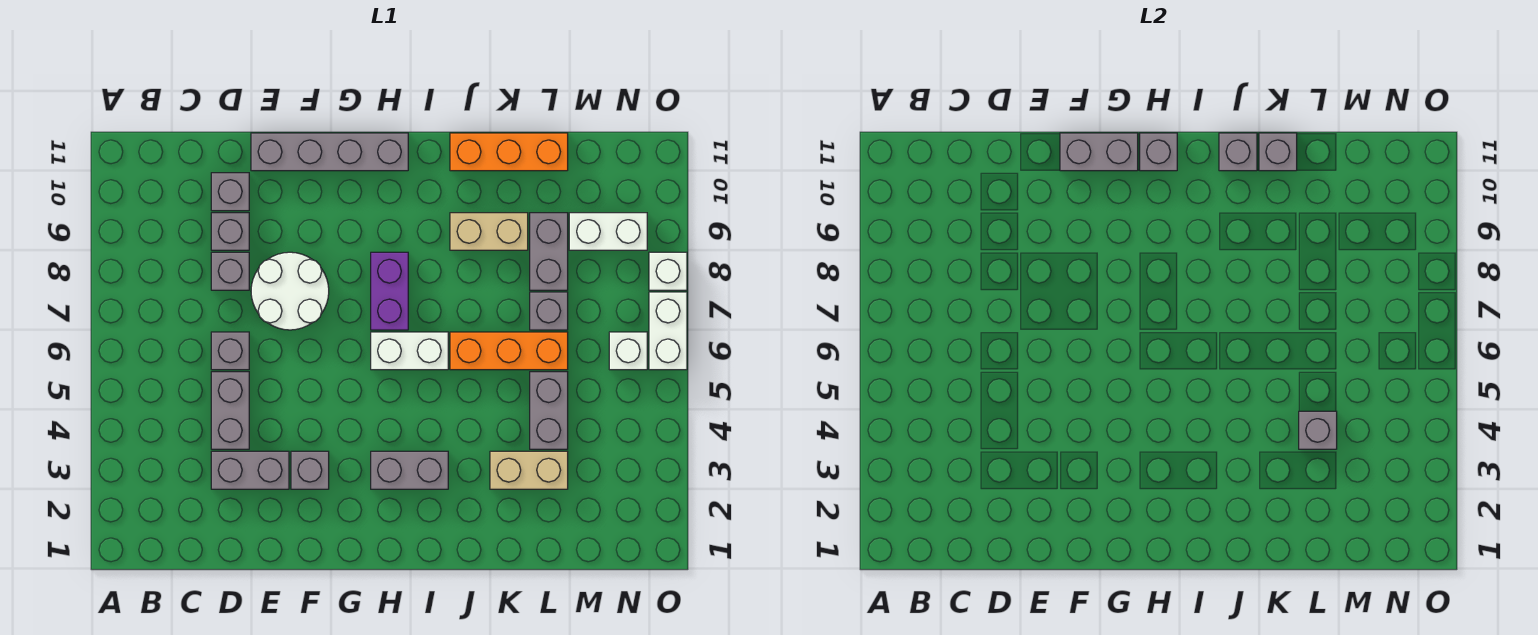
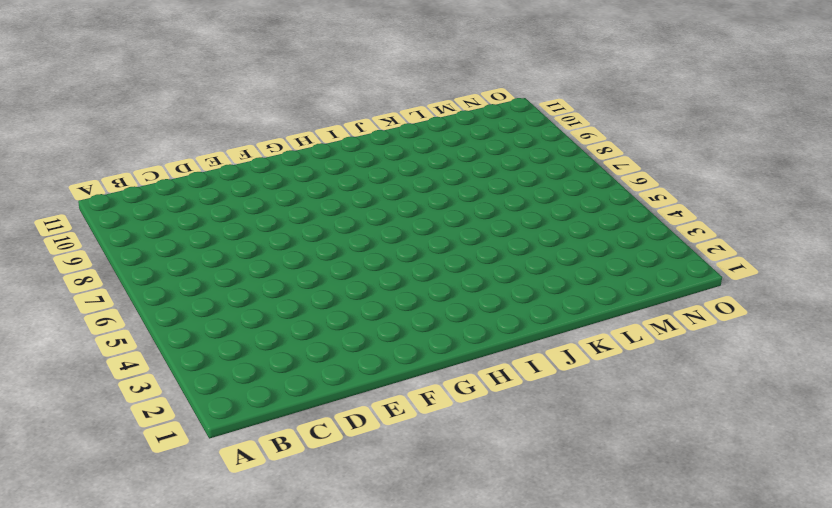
none -> grey brick D3:E3 level 1
none -> grey brick D4:D5 level 1
none -> grey brick D6 level 1

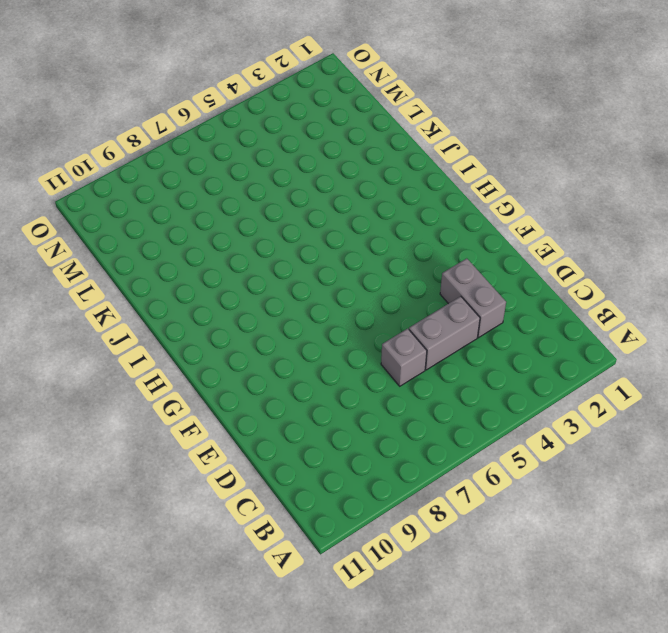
none -> grey brick D8 level 1
none -> grey brick D9 level 1
none -> grey brick D10 level 1

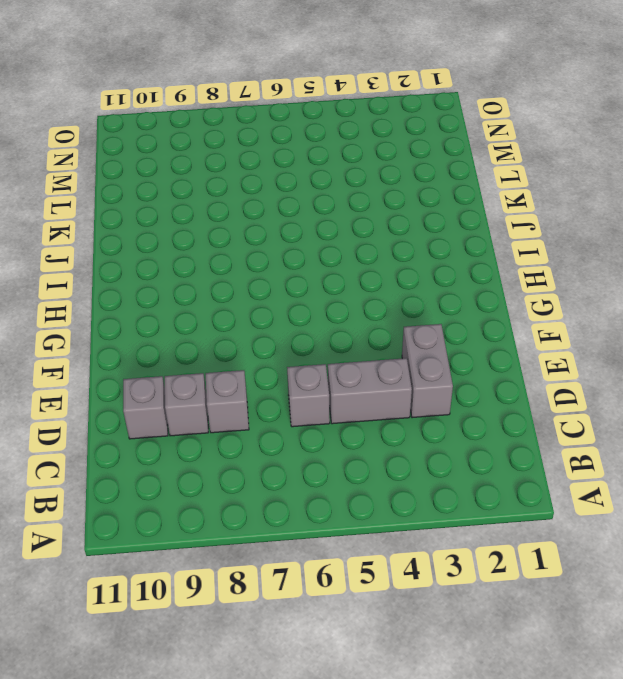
none -> white round brick E7:F8 level 1
none -> grey brick E11:H11 level 1
none -> grey brick F3 level 1

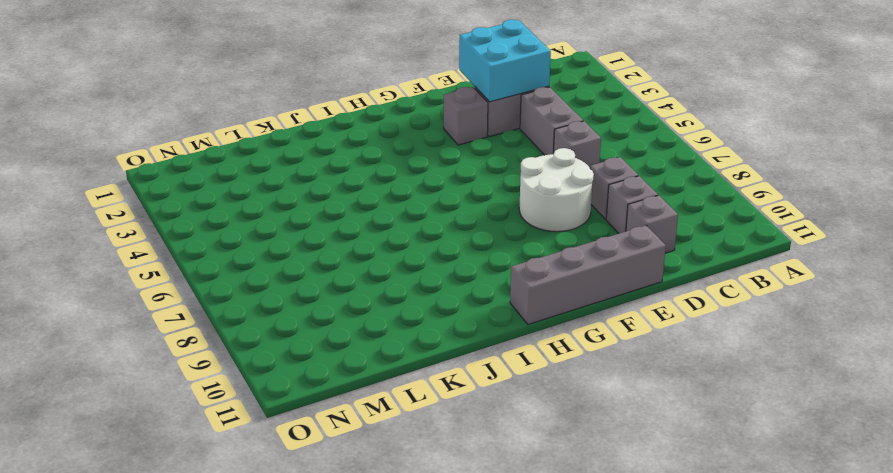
cyan brick D2:E3 level 2 -> none
none -> grey brick H3:I3 level 1
none -> white brick H6:I6 level 1
none -> purple brick H7:H8 level 1

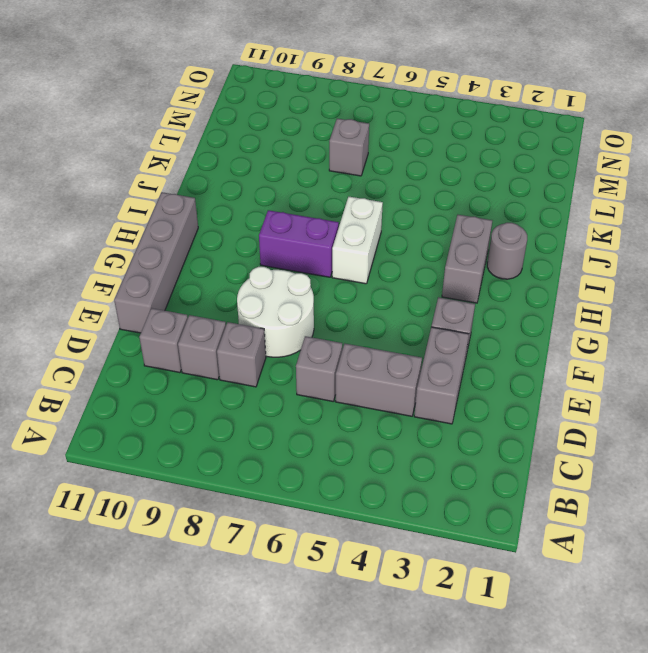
grey round brick I2 level 1 -> none
none -> orange brick J6:L6 level 1
none -> tan brick J9:K9 level 1
none -> orange brick J11:L11 level 1

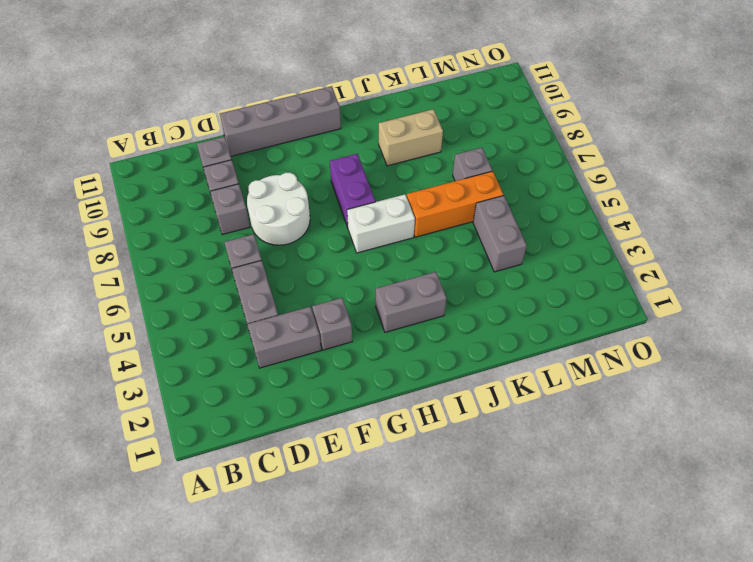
none -> orange brick J11:L11 level 1
none -> tan brick K3:L3 level 1
none -> grey brick L8:L9 level 1

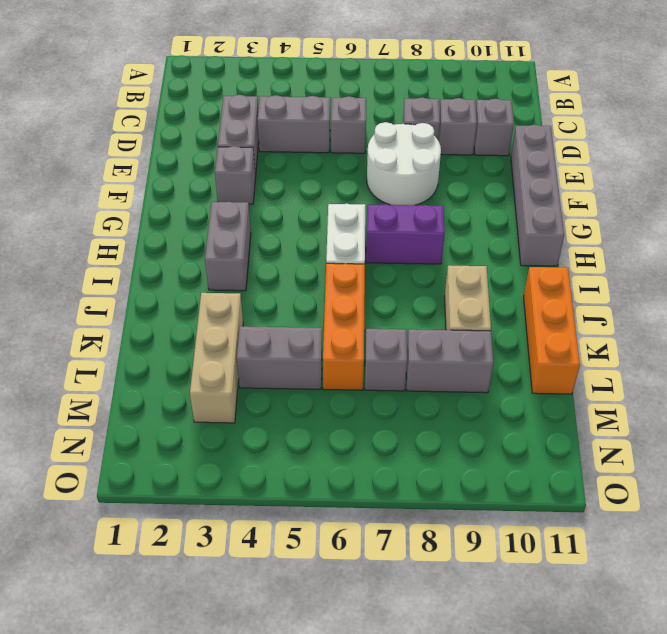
tan brick K3:M3 level 1 -> tan brick K3:L3 level 1
none -> white brick M9:N9 level 1
none -> white brick N6 level 1
none -> white brick O6:O7 level 1

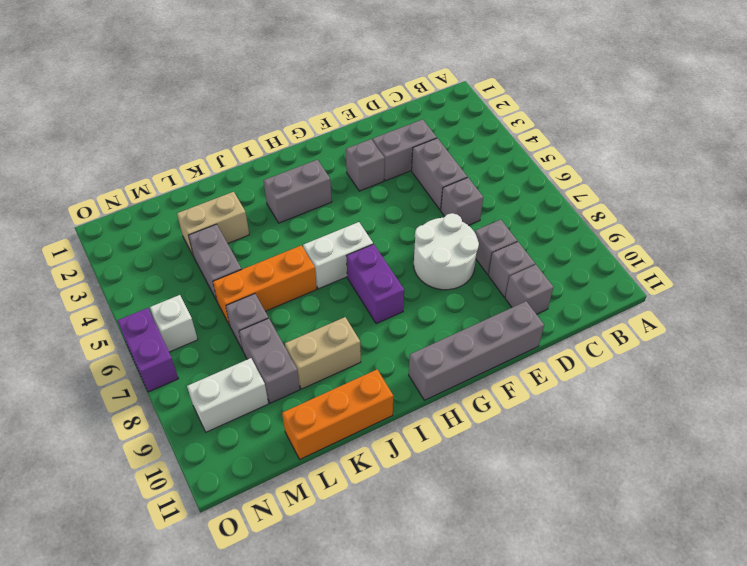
purple brick O6:O7 level 1 -> white brick O6:O7 level 1
none -> white brick O8 level 1
none -> grey brick F11:G11 level 2
none -> grey brick H11 level 2

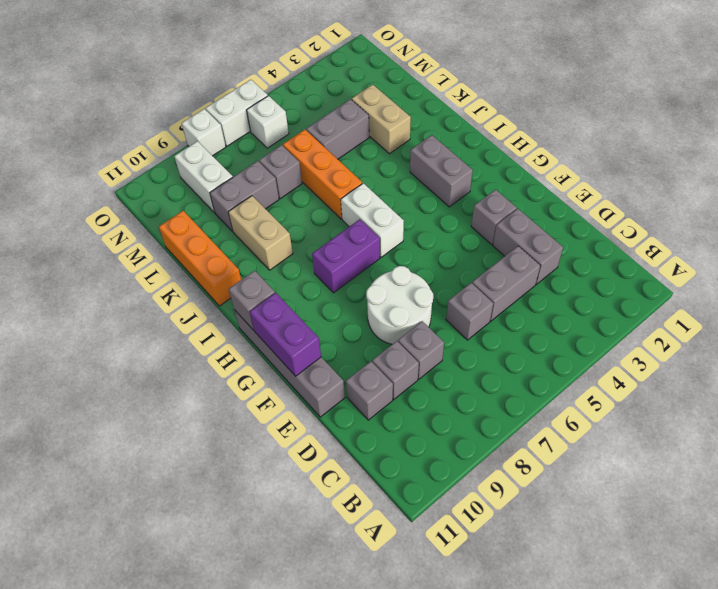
purple brick F11:G11 level 2 -> grey brick F11:G11 level 2
none -> grey brick J11 level 2
none -> grey brick K11 level 2
none -> grey brick L4 level 2

